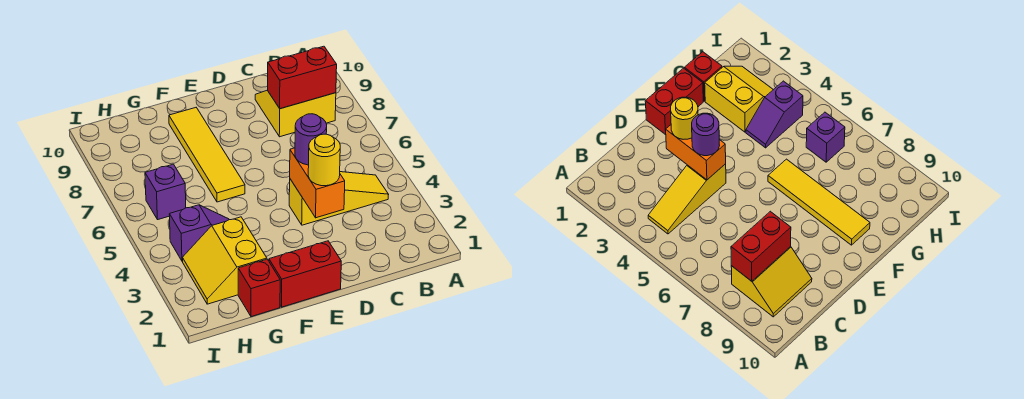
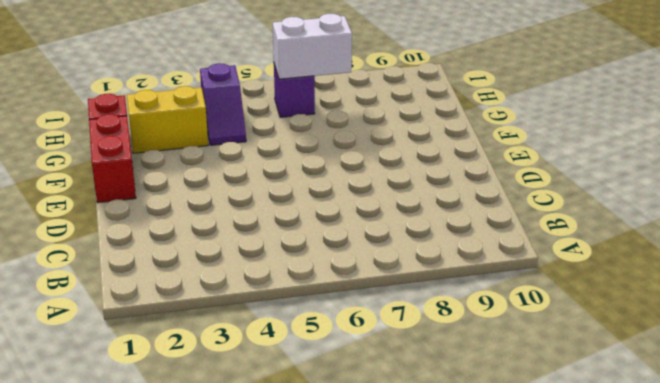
white brick H6:H7 level 2 -> none
none -> yellow slope B4:D4 level 1 top D
none -> yellow slope B8:C9 level 1 top 8
none -> yellow tile F6:F9 level 1

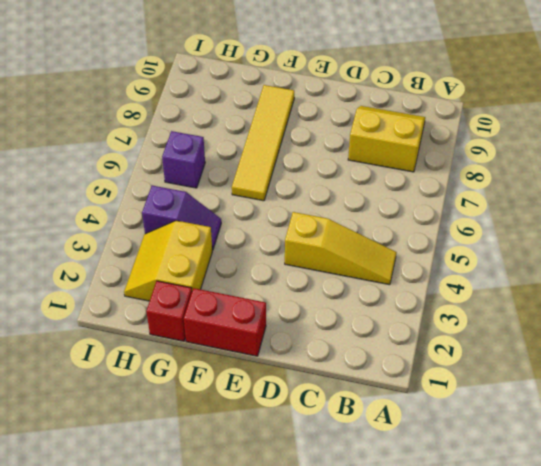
none -> red brick B8:C8 level 2
none -> orange brick D3:D4 level 2
none -> yellow round brick D3 level 3

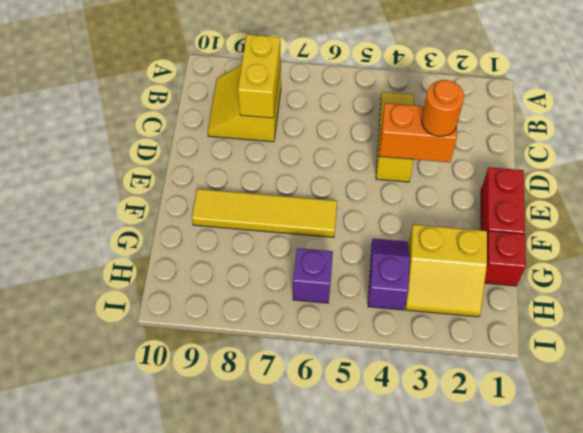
yellow brick B8:C8 level 2 -> red brick B8:C8 level 2
orange round brick D3 level 3 -> yellow round brick D3 level 3
none -> purple round brick D4 level 3

